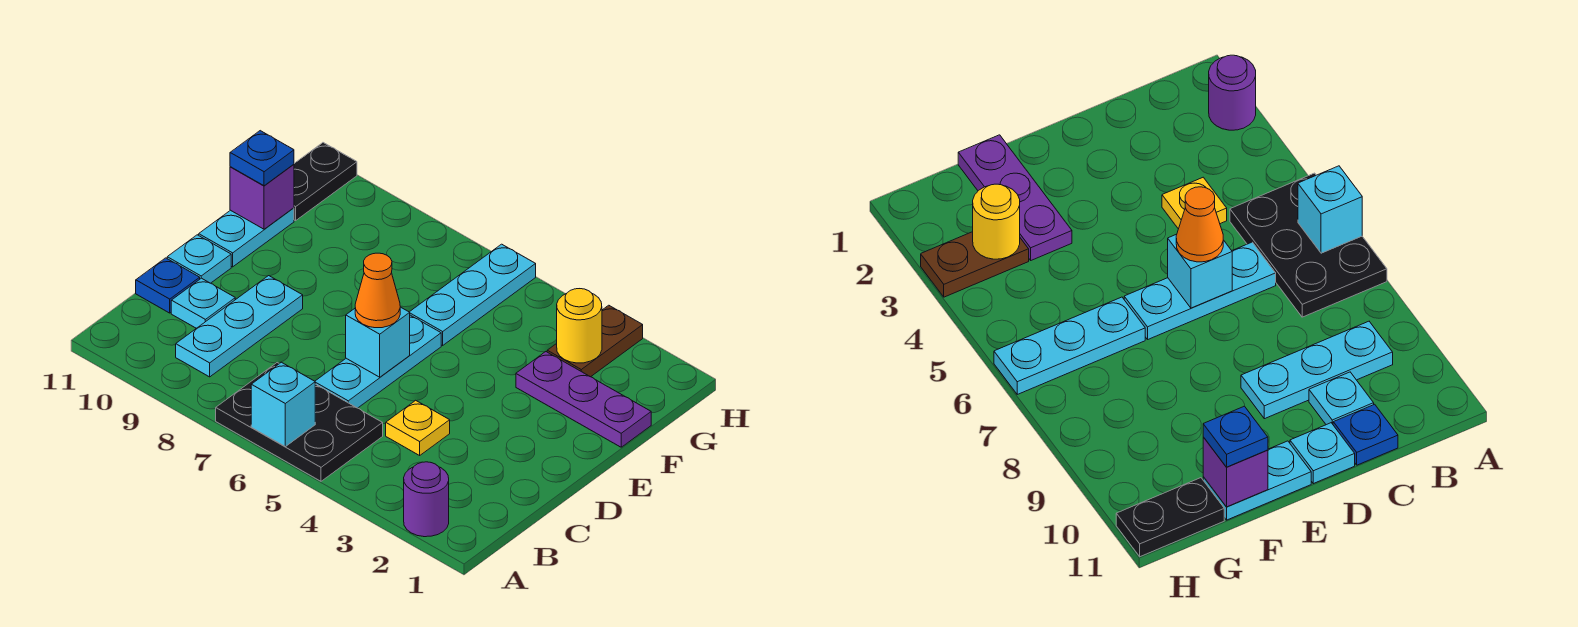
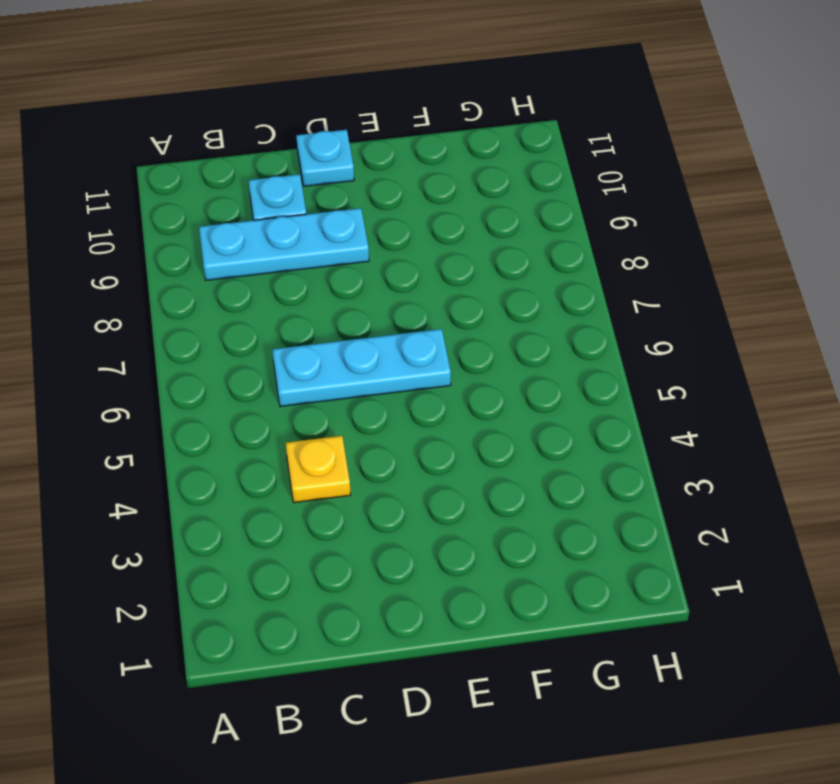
none -> purple round brick A2 level 1
none -> black plate A5:B7 level 1
none -> blue plate C11 level 1

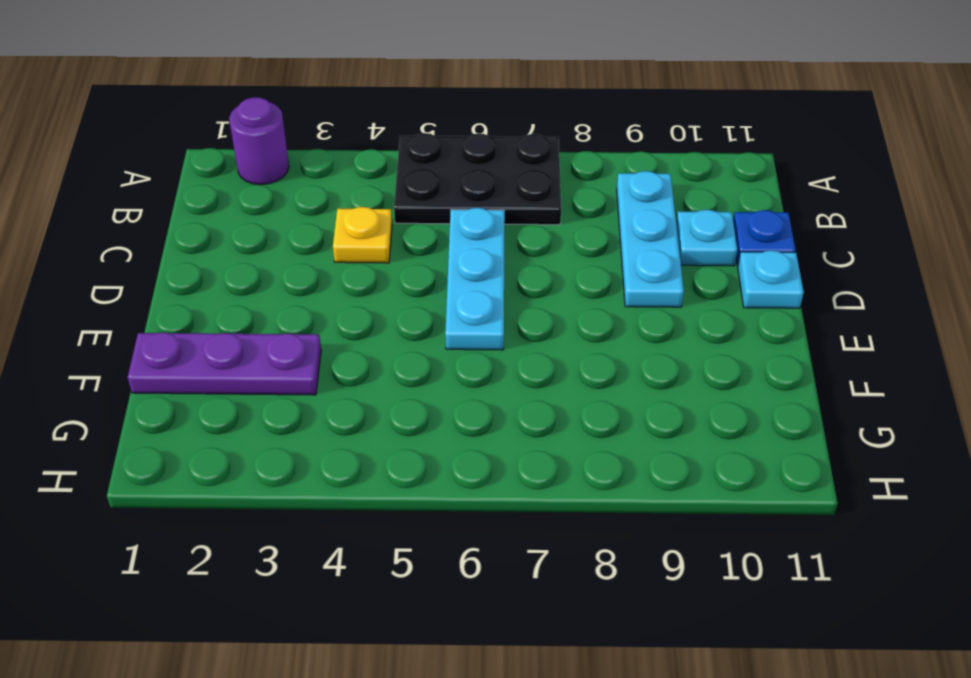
none -> cyan plate E11:F11 level 1
none -> cyan plate F6:H6 level 1
none -> brown plate G3:H3 level 1

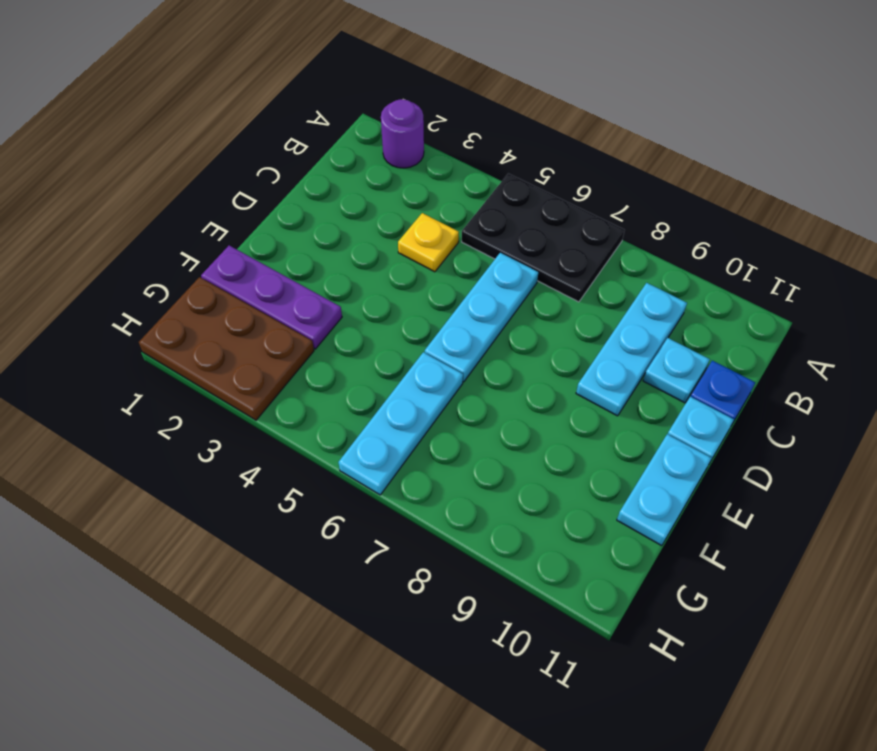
brown plate G1:H3 level 1 -> brown plate G3:H3 level 1
none -> black plate G11:H11 level 1
none -> cyan brick A6 level 2
none -> cyan brick D6 level 2

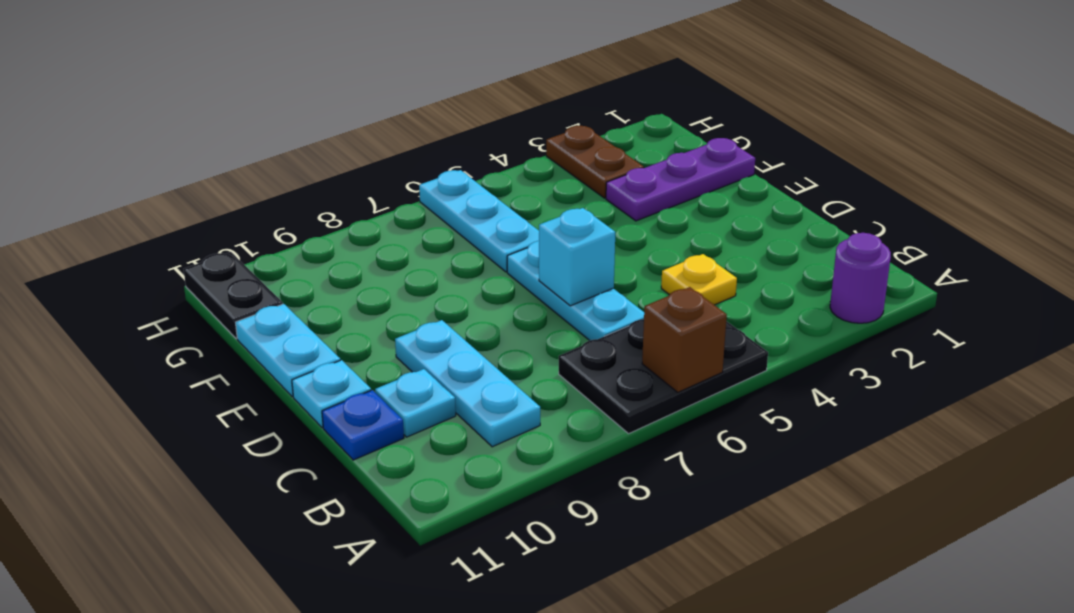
brown brick A6 level 2 -> cyan brick A6 level 2
none -> purple brick F11 level 2
none -> yellow round brick G3 level 2
none -> orange cone D6 level 3

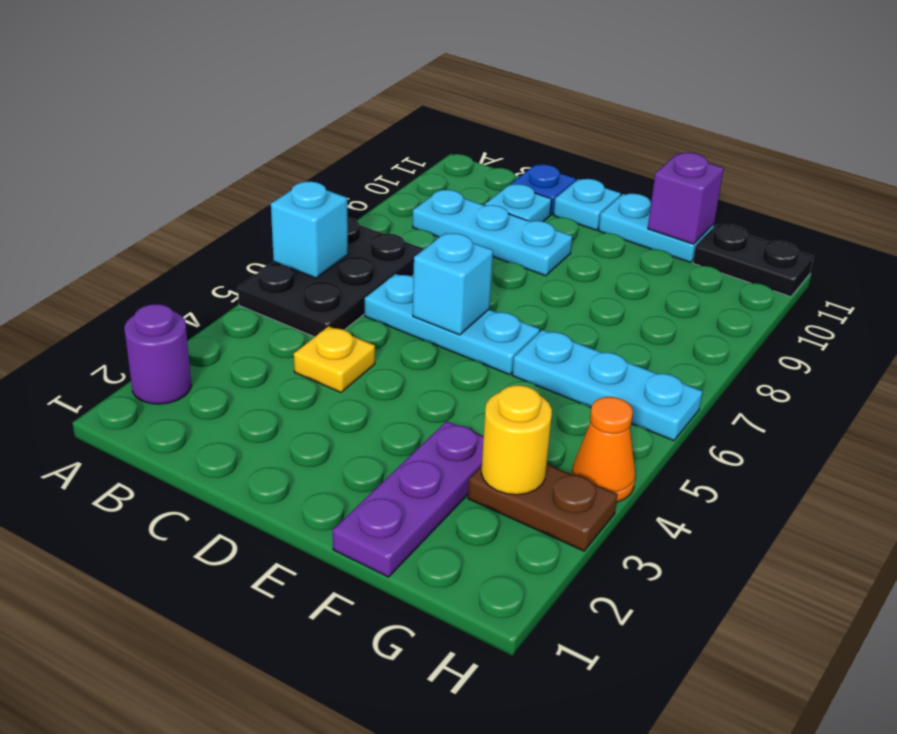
orange cone H4 level 1 -> orange cone D6 level 3
none -> blue plate F11 level 3

